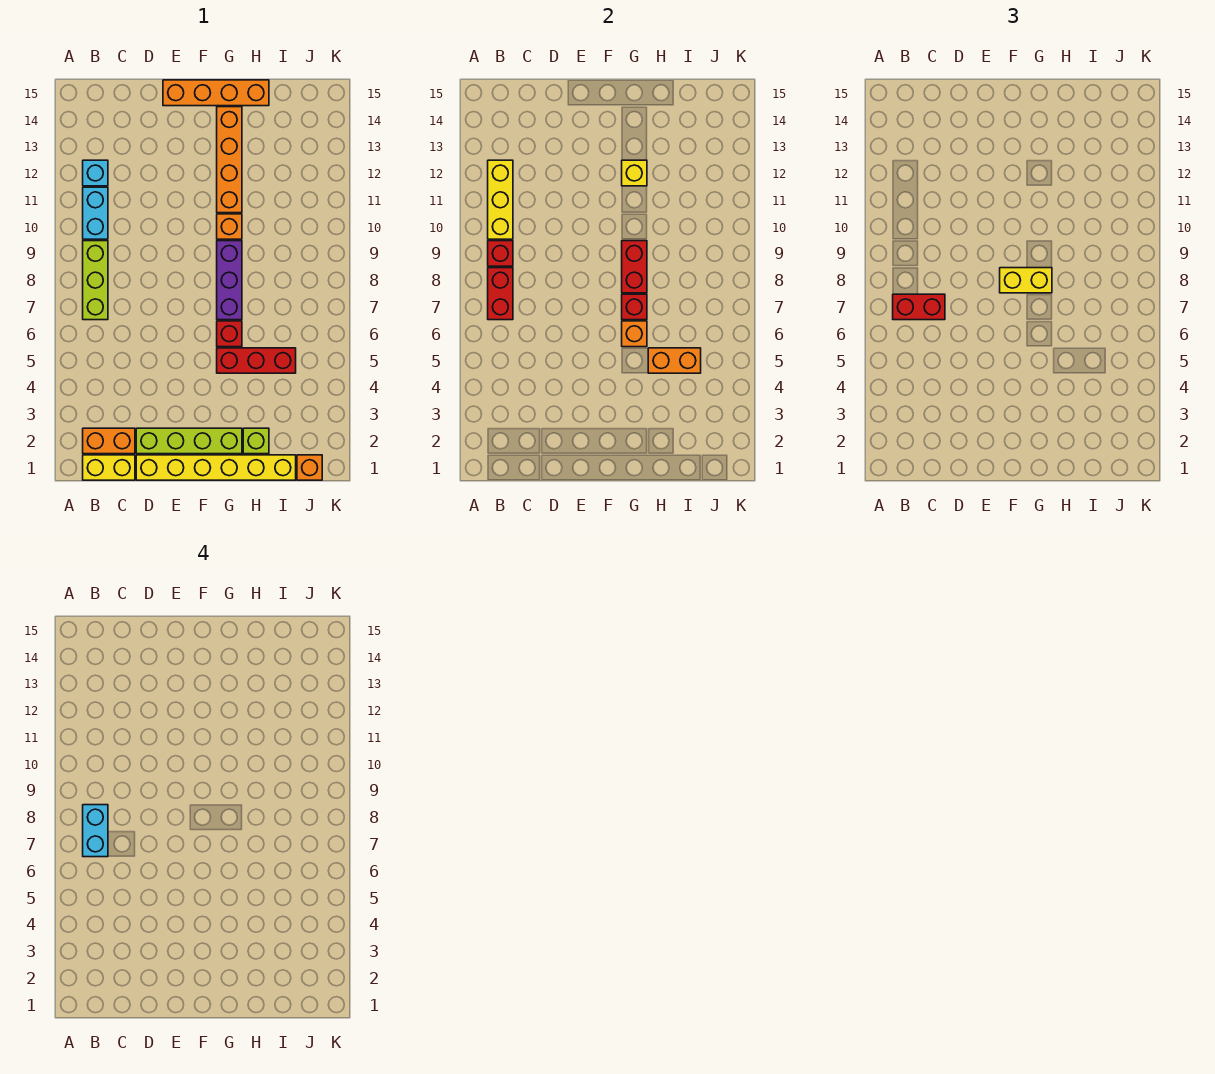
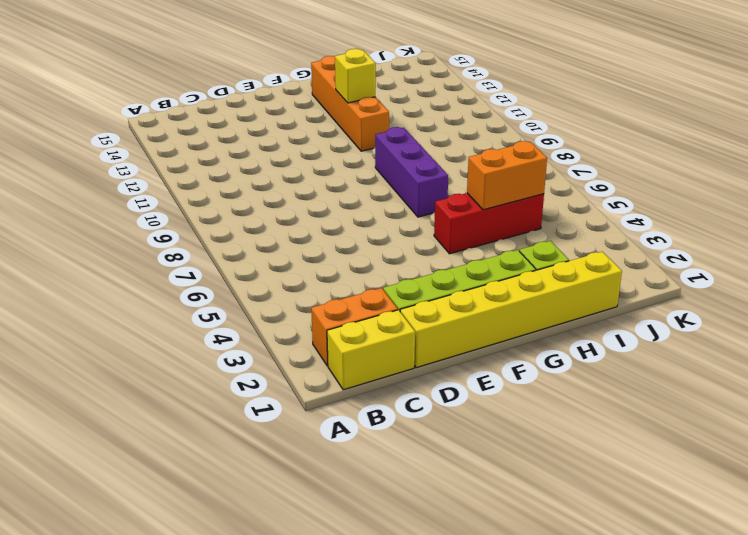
none -> lime brick B7:B9 level 1
none -> cyan brick B10:B11 level 1
none -> cyan brick B12 level 1

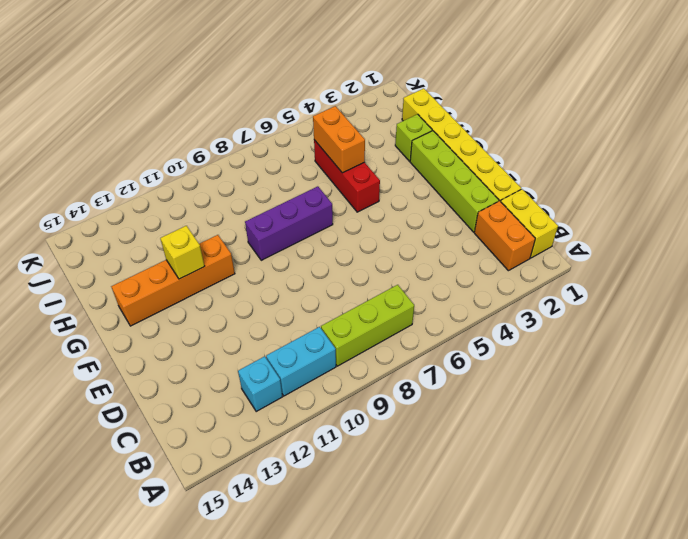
none -> orange brick E15:H15 level 1
none -> red brick G6 level 1
none -> orange brick G10 level 1

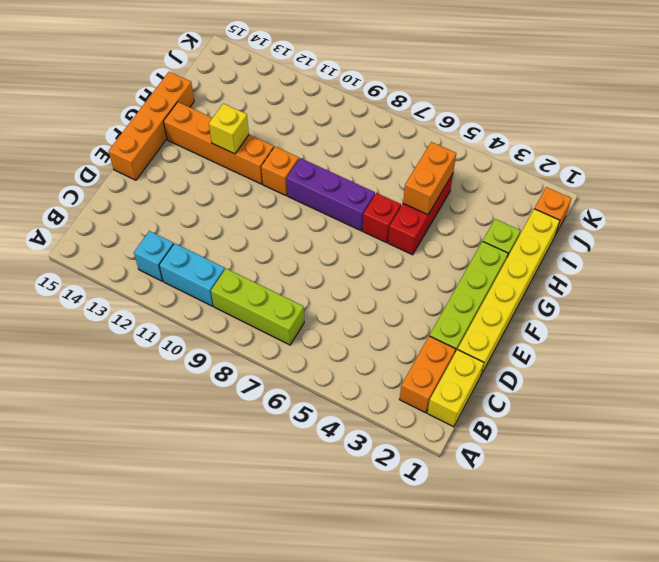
none -> red brick B7:B8 level 2
none -> red brick B9 level 2
none -> yellow brick B10:B12 level 2

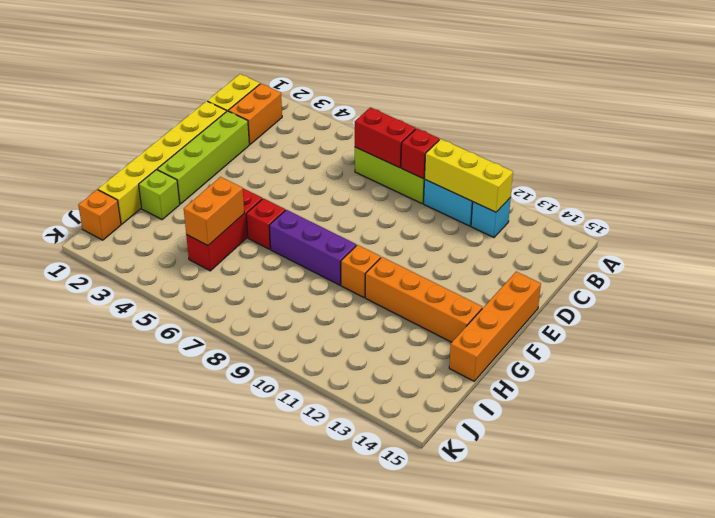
none -> orange brick G6 level 2
none -> red brick G7 level 2
none -> red brick G8:G9 level 2

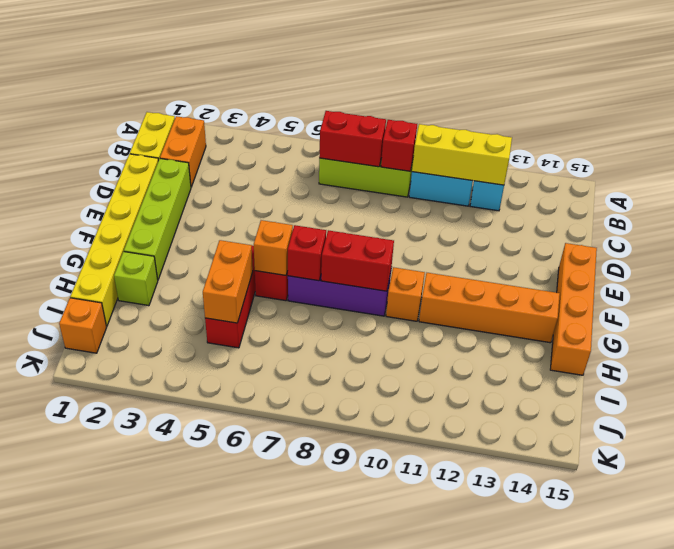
none -> yellow brick G12 level 2
none -> red brick B7:C7 level 3
none -> yellow brick F8:G8 level 3

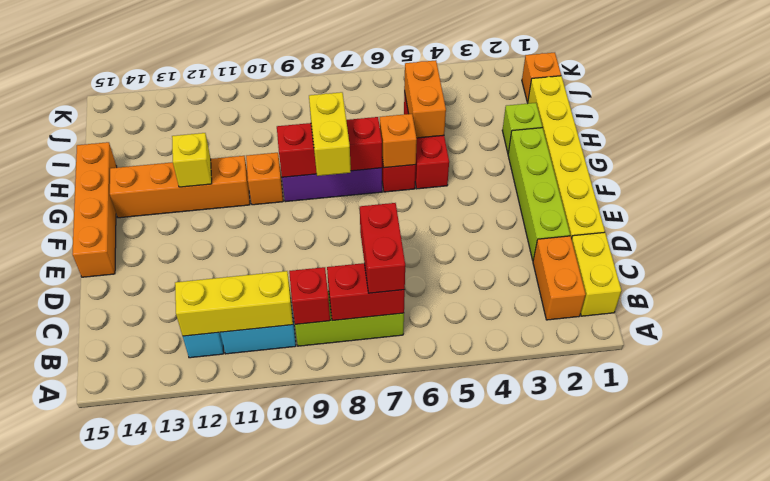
none -> cyan brick B7:B8 level 4

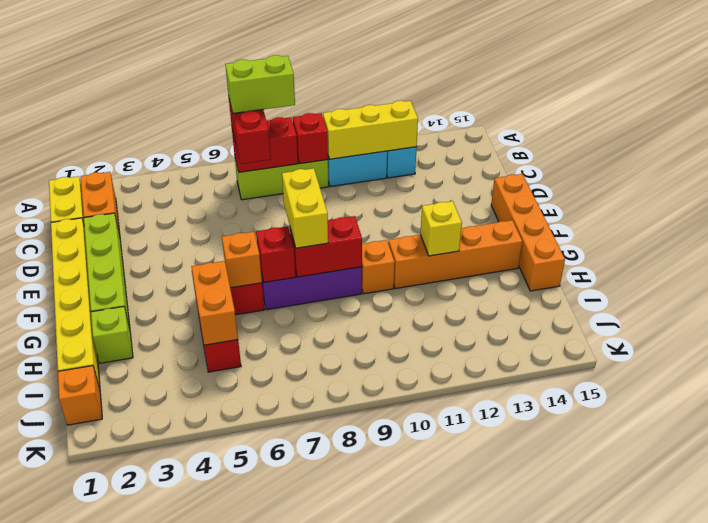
lime brick B7:B8 level 4 -> cyan brick B7:B8 level 4

